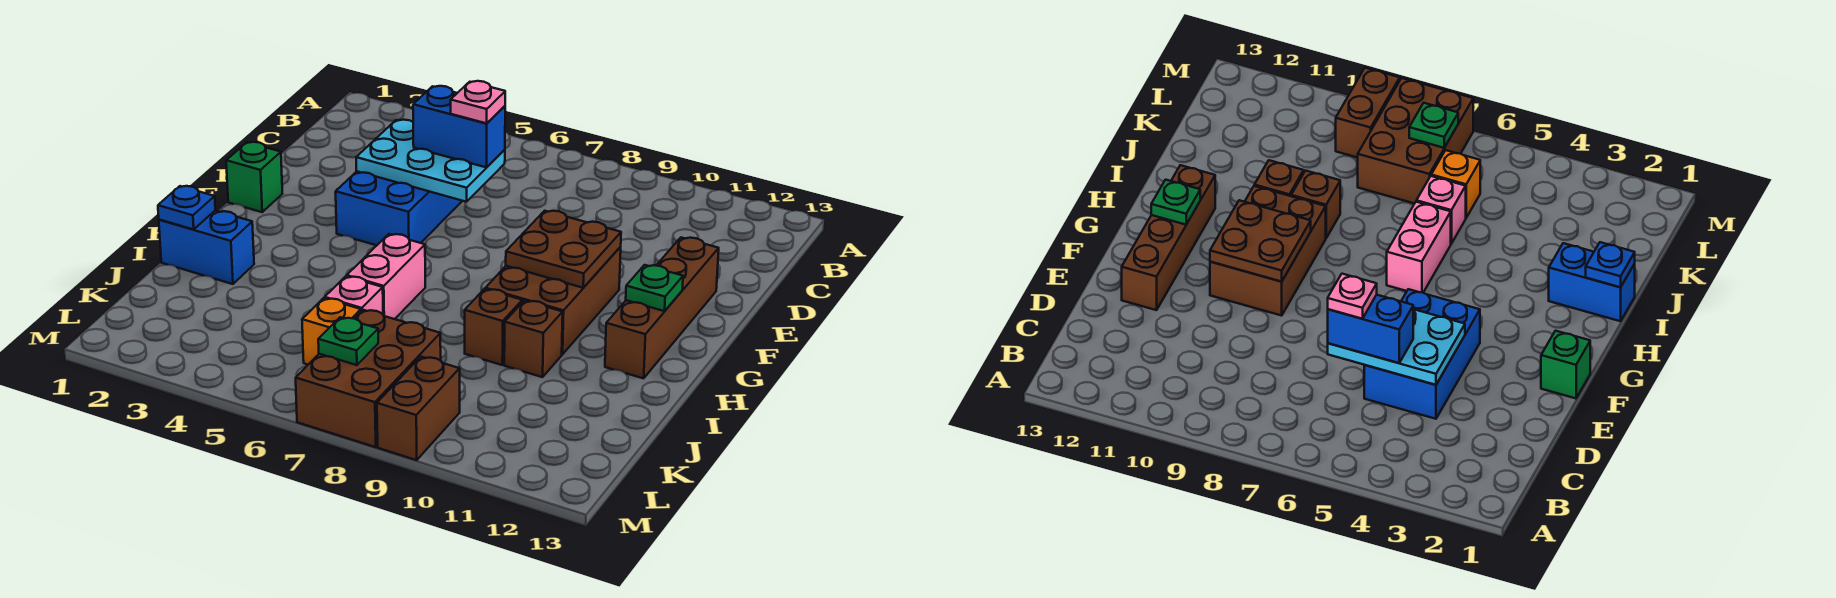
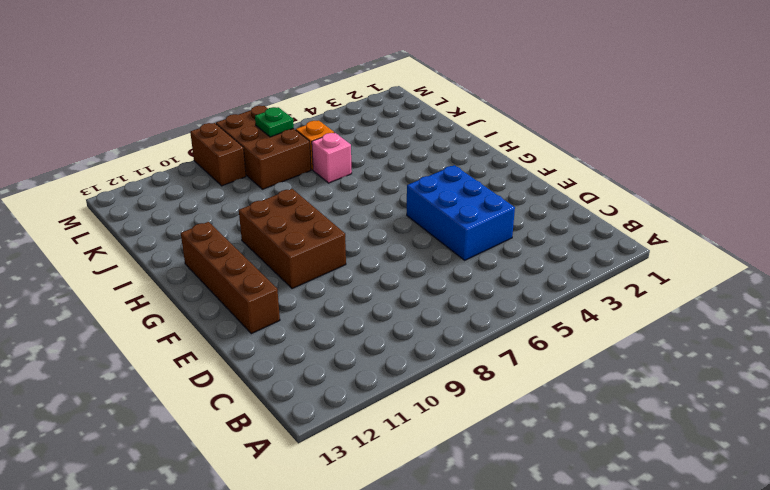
none -> green brick F1 level 1
none -> pink brick H6:I6 level 1
none -> blue brick I1:I2 level 1

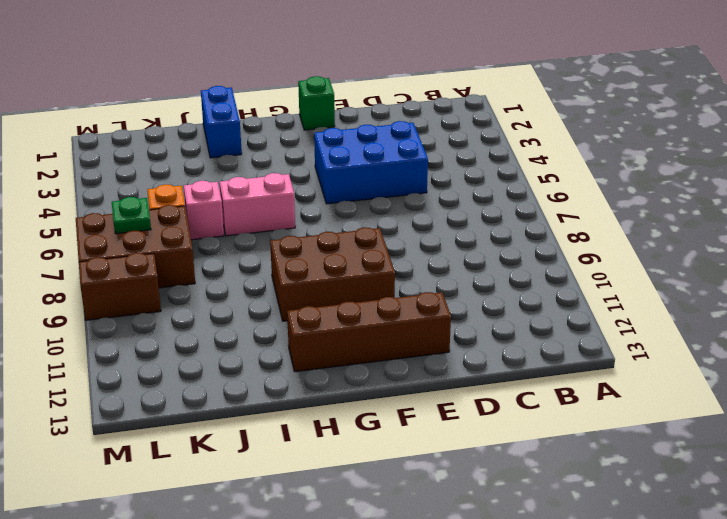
none -> brown brick I9 level 1
none -> brown brick I10 level 1
none -> cyan plate D4:E6 level 2

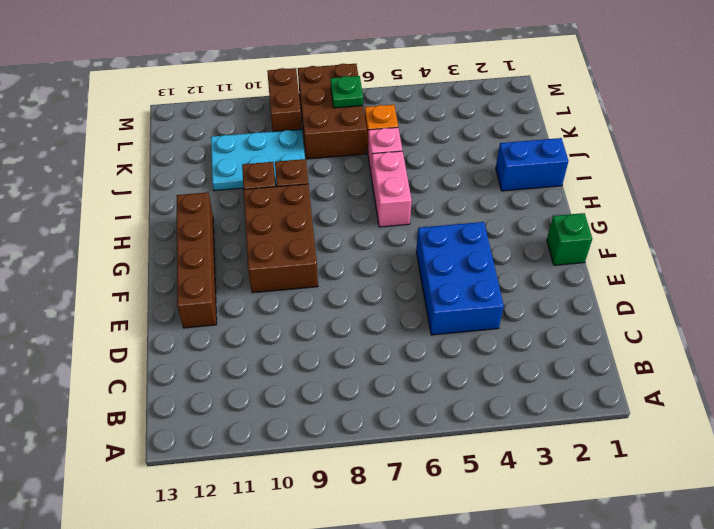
cyan plate J9:K11 level 1 -> cyan plate D4:E6 level 2
none -> brown plate F9:G10 level 2
none -> green plate G12 level 2
none -> blue plate I1 level 2

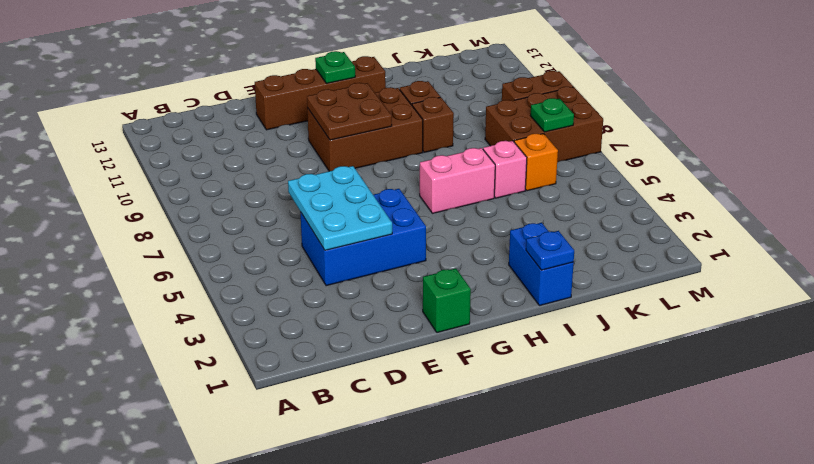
none -> blue brick D5:D6 level 3
none -> pink plate D6 level 4

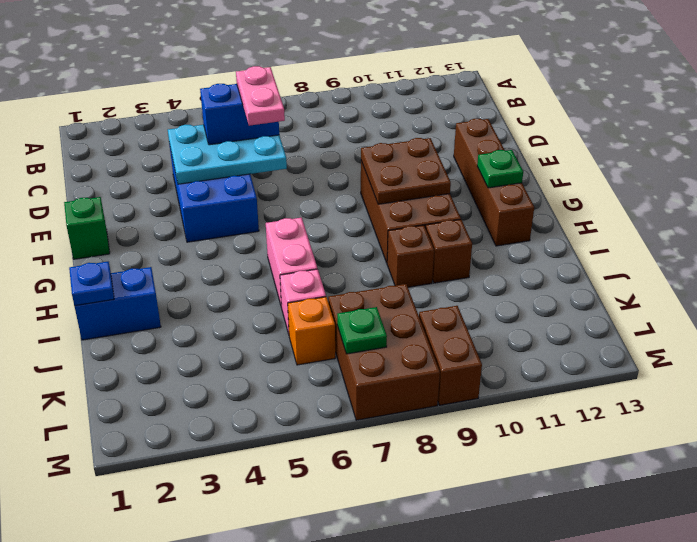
pink plate D6:E6 level 4 -> pink plate D6 level 4

